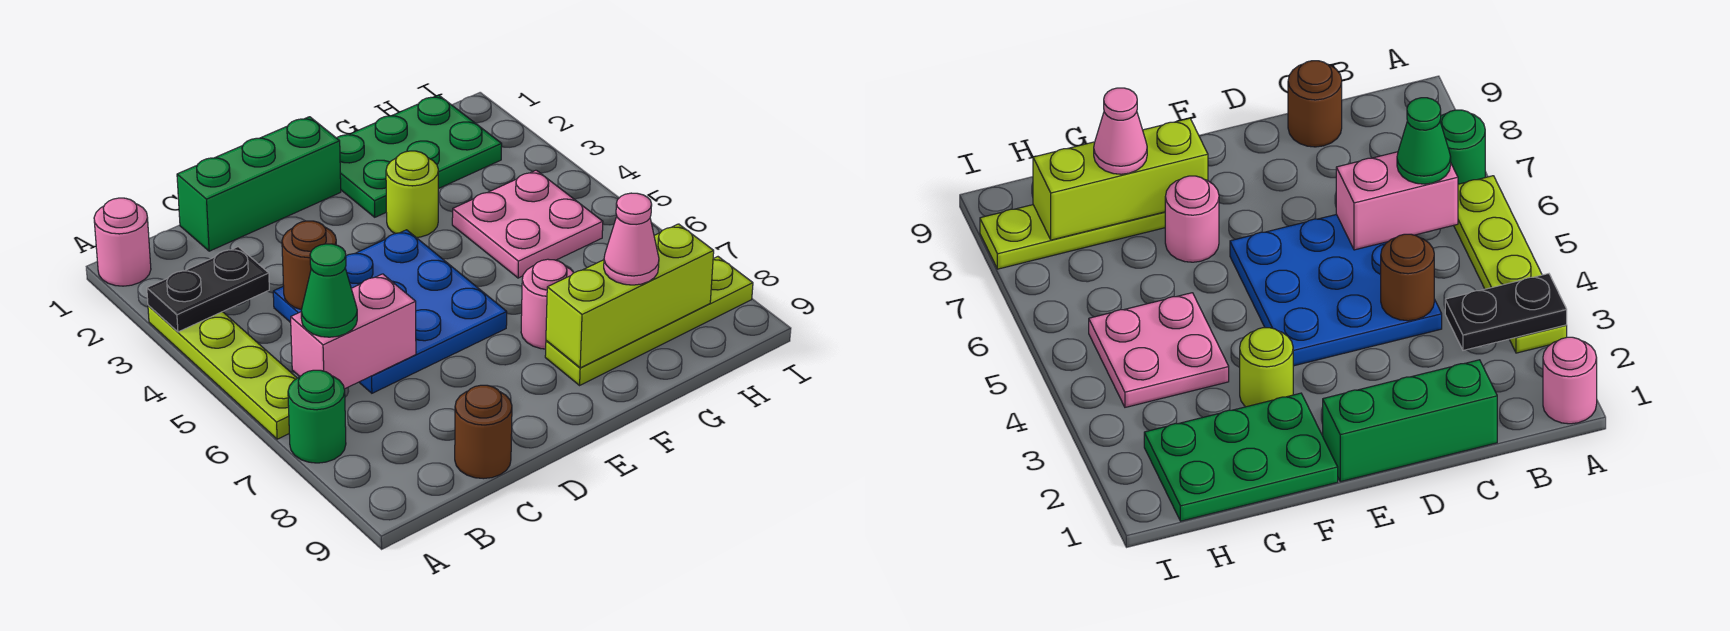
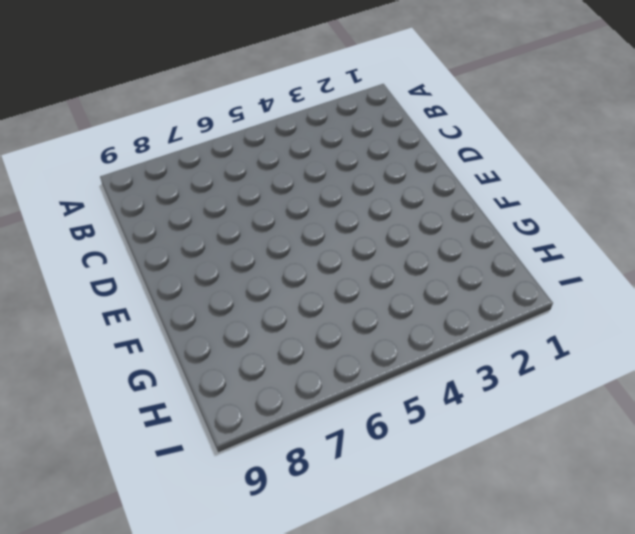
none -> pink round brick A1 level 1
none -> lime plate A3:A6 level 1
none -> green round brick A7 level 1

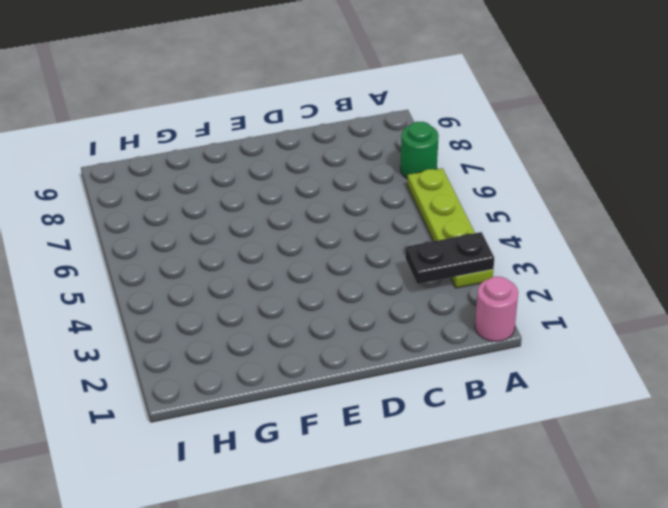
none -> green brick C1:E1 level 1
none -> blue plate C4:E6 level 1
none -> brown round brick C9 level 1

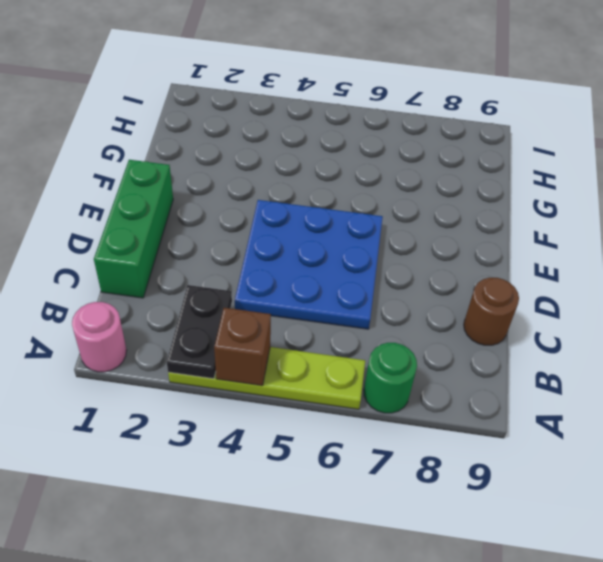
brown brick A4 level 2 -> none
none -> green plate F1:H2 level 1
none -> lime round brick F3 level 1
none -> pink round brick F7 level 1

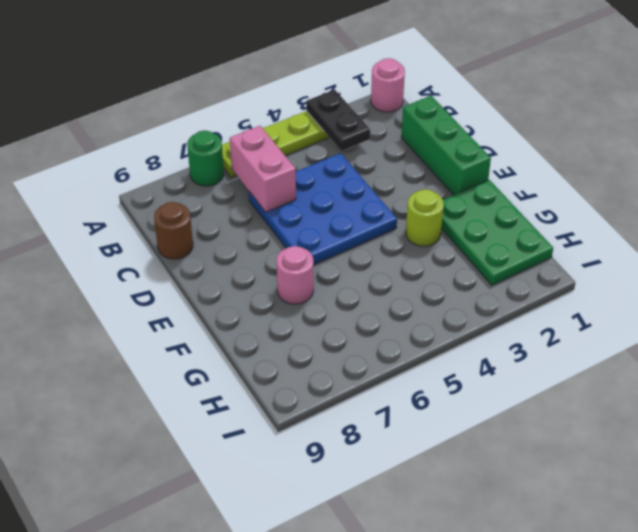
none -> lime plate F8:I8 level 1
none -> pink plate G4:H5 level 1
none -> brown round brick C4 level 2

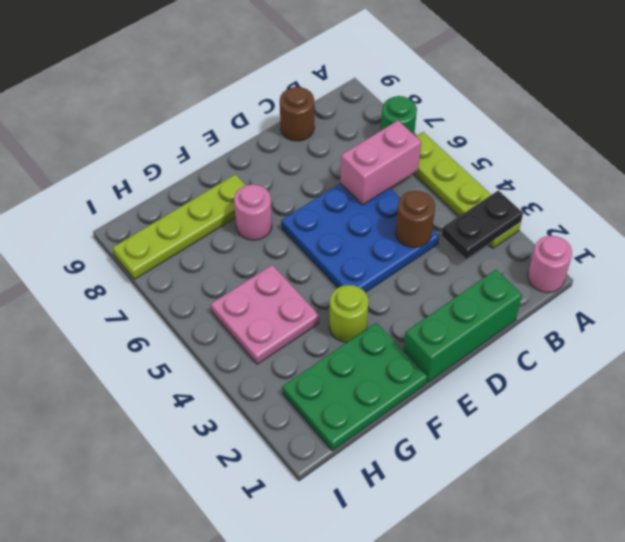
none -> lime brick F8:H8 level 2
none -> green cone B6 level 3
none -> pink cone G8 level 3

